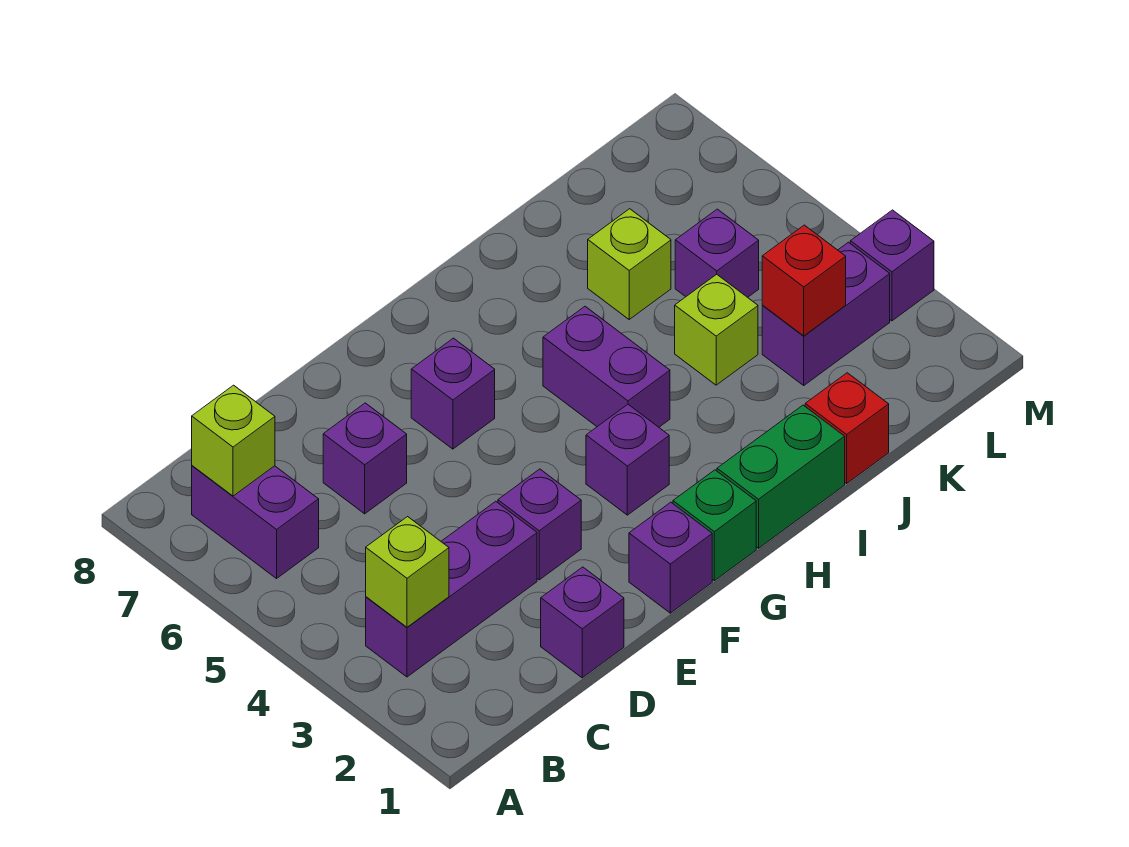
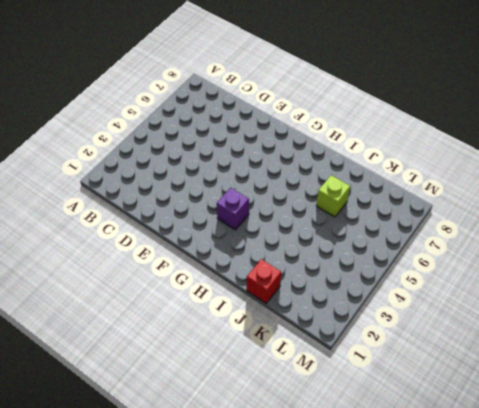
none -> purple brick B3:D3 level 1
none -> purple brick B6:B7 level 1
none -> purple brick D1 level 1

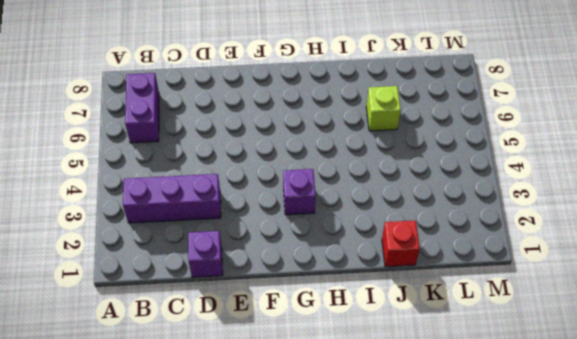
none -> purple brick D6 level 1
none -> purple brick E3 level 1
none -> purple brick F1 level 1

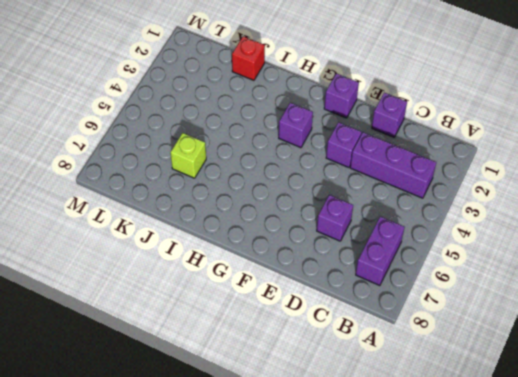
none -> purple brick F6 level 1
none -> green brick G1 level 1
none -> green brick H1:I1 level 1

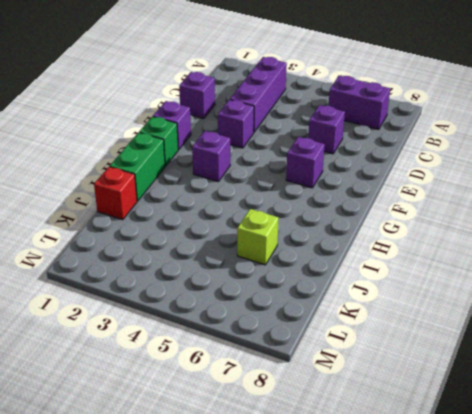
none -> purple brick H4:H5 level 1
none -> lime brick J4 level 1
none -> purple brick K3:L3 level 1

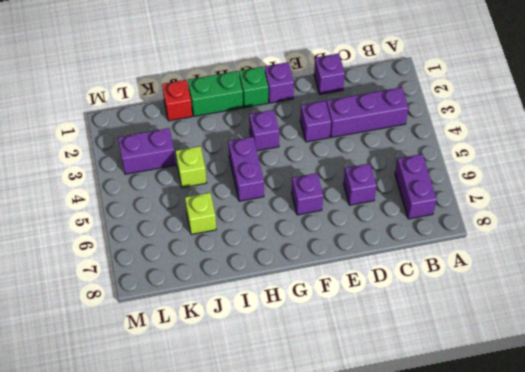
none -> purple brick K5 level 1
none -> purple brick M3 level 1
none -> lime brick B3 level 2

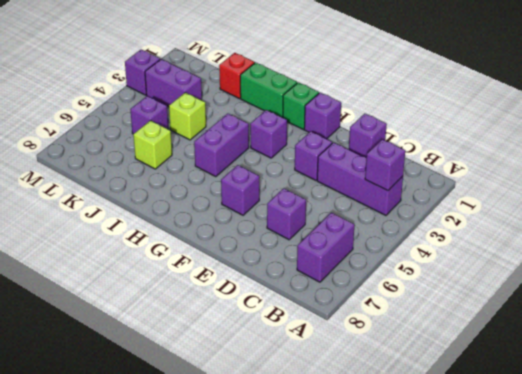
purple brick B3 level 2 -> lime brick B3 level 2
none -> lime brick B7 level 2
none -> red brick K3 level 2

